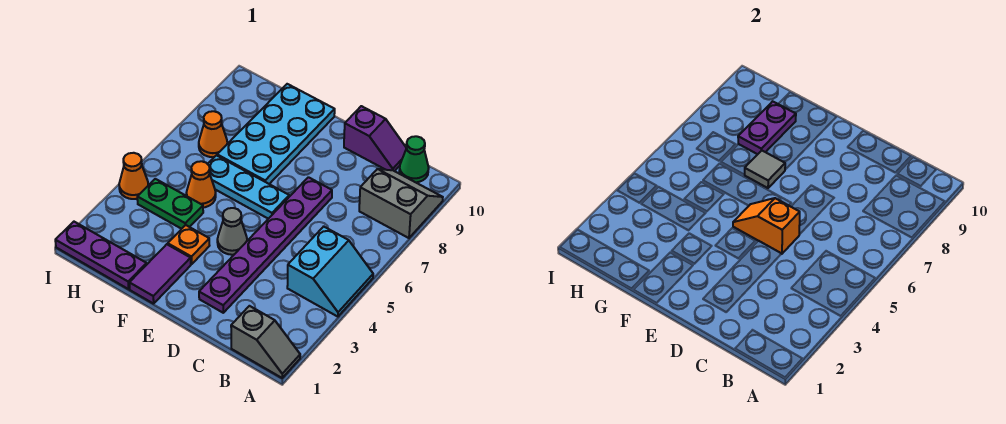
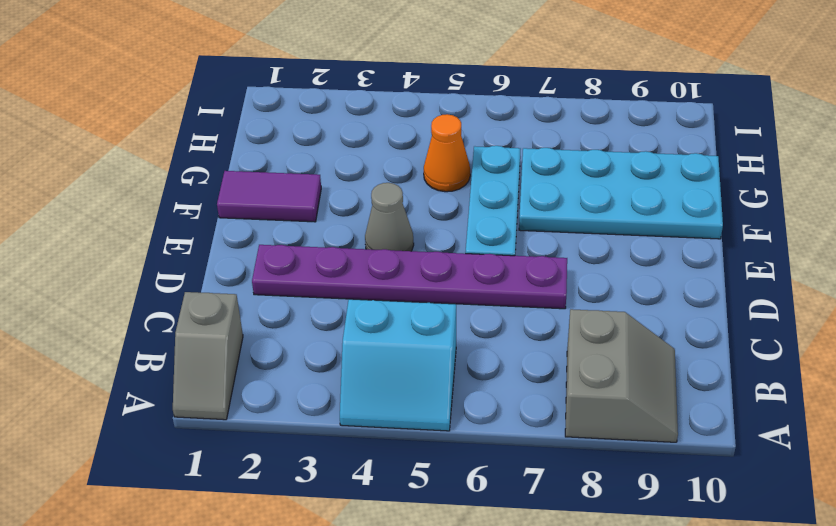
none -> green cone B10 level 1
none -> purple slope C10:D10 level 1 top D
none -> orange plate F3 level 1

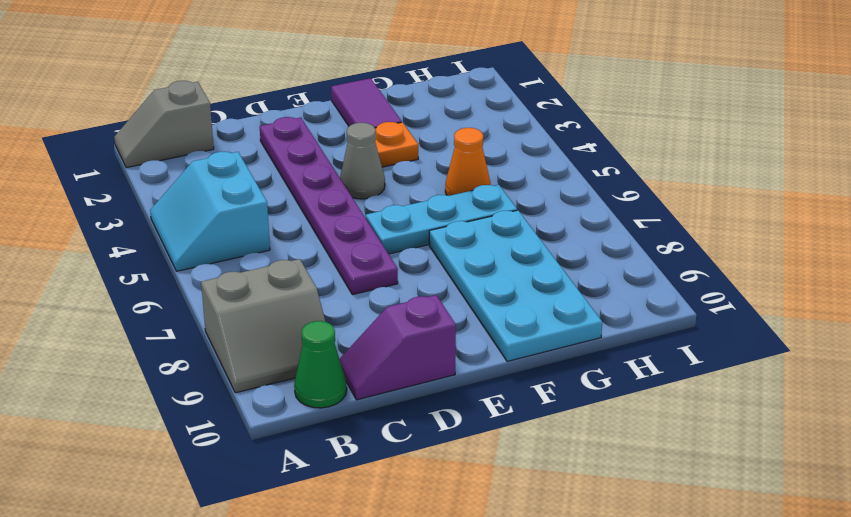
none -> purple plate G1:I1 level 1
none -> green plate G4:H4 level 1
none -> orange cone H7 level 1

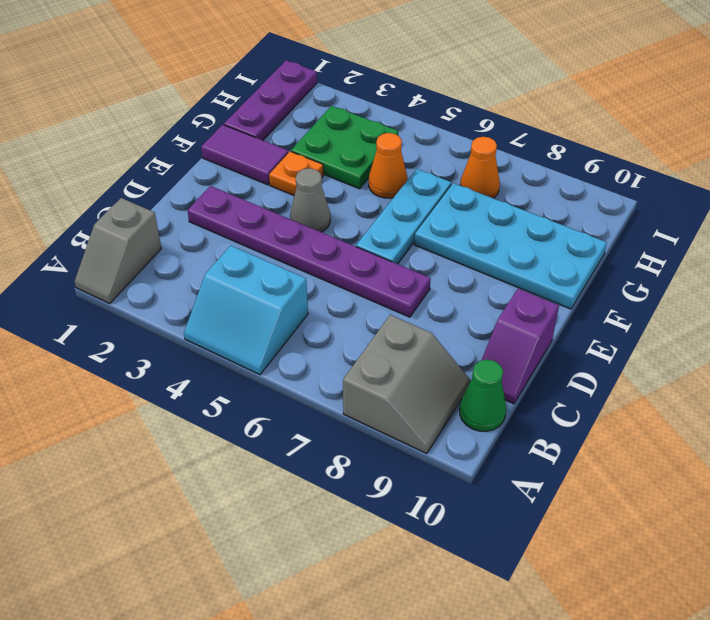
green plate G3:H4 level 1 -> green plate G4:H4 level 1
none -> orange cone I4 level 1
none -> orange slope D5:E5 level 2 top D
none -> grey tile F7 level 2

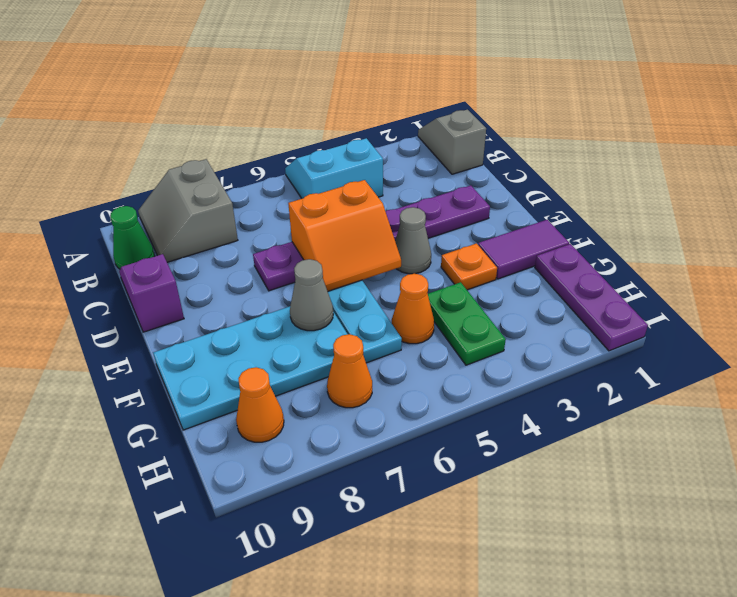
orange slope D5:E6 level 2 top D -> orange slope D5:E5 level 2 top D
grey cone F7 level 2 -> grey tile F7 level 2
orange cone H9 level 1 -> orange cone I4 level 1
none -> purple plate G8:G9 level 2

